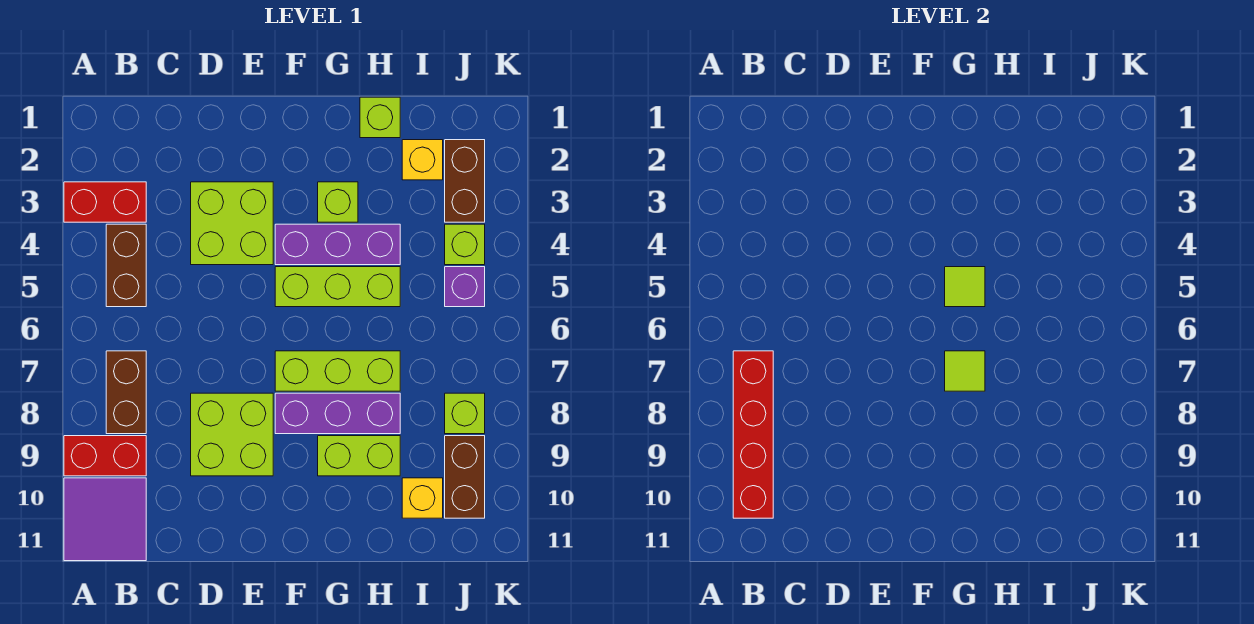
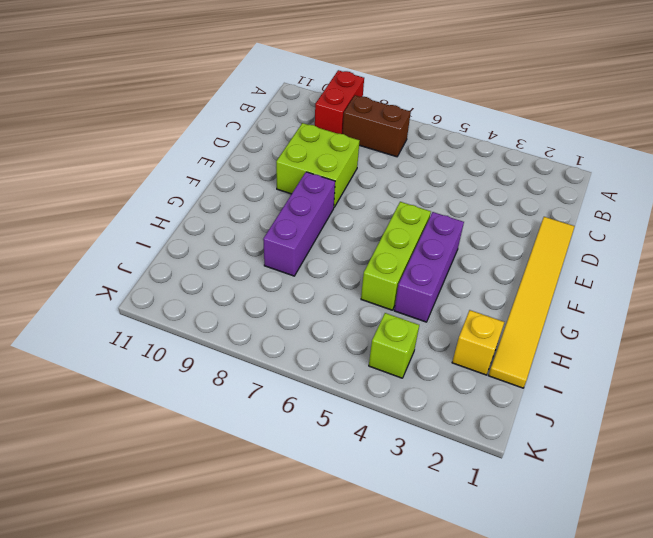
yellow tile D1:I1 level 1 -> lime brick H1 level 1
none -> red brick A3:B3 level 1
none -> purple tile A10:B11 level 1
none -> brown brick B4:B5 level 1

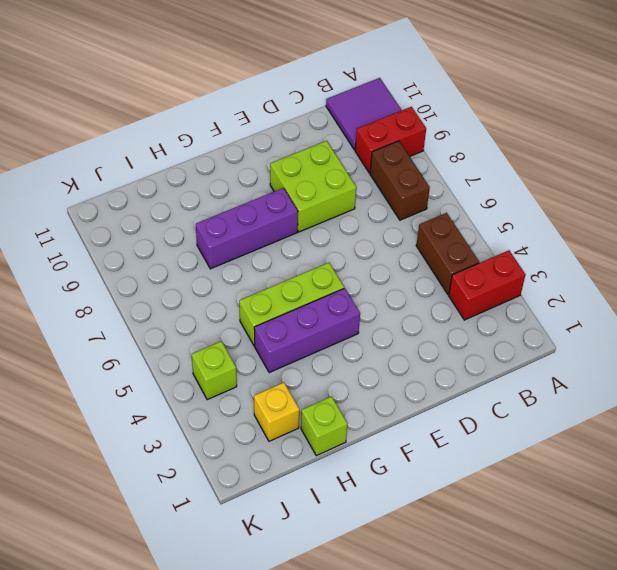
none -> lime brick D3:E4 level 1
none -> lime brick F7:H7 level 1
none -> lime brick G3 level 1

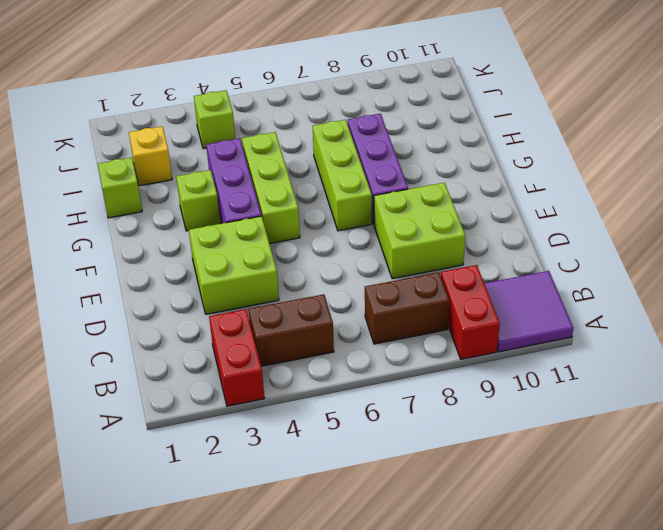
none -> lime brick G9:H9 level 1
none -> yellow brick I10 level 1
none -> brown brick J2:J3 level 1

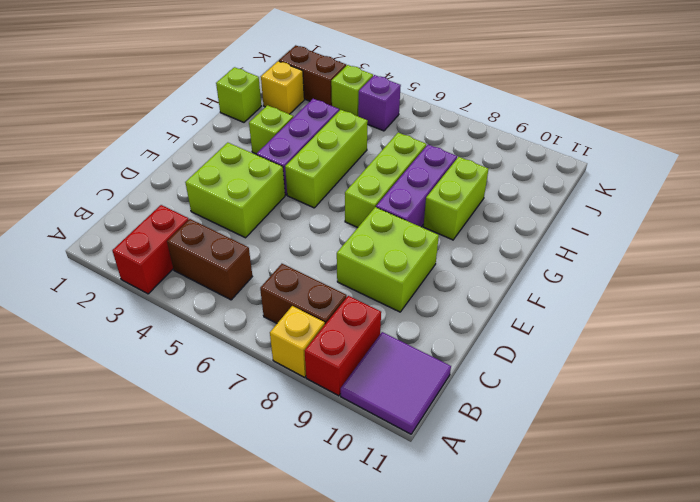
yellow brick A8 level 1 -> yellow brick I10 level 1
none -> lime brick J8 level 1
none -> brown brick J9:J10 level 1
none -> red brick B7:B10 level 2

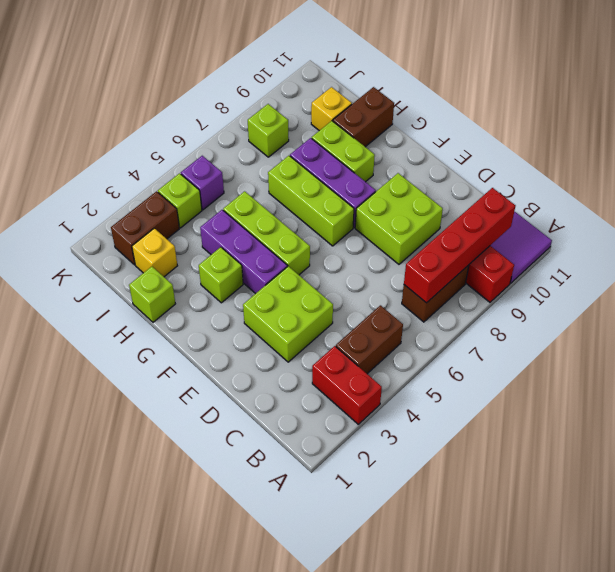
brown brick H10:H11 level 1 -> brown brick J9:J10 level 1
none -> lime tile G5 level 2
none -> lime tile G7 level 2

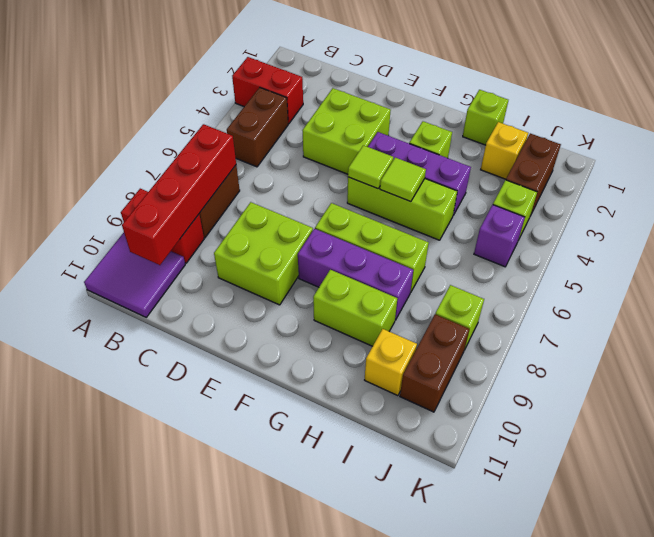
lime tile F5 level 2 -> lime tile G7 level 2

